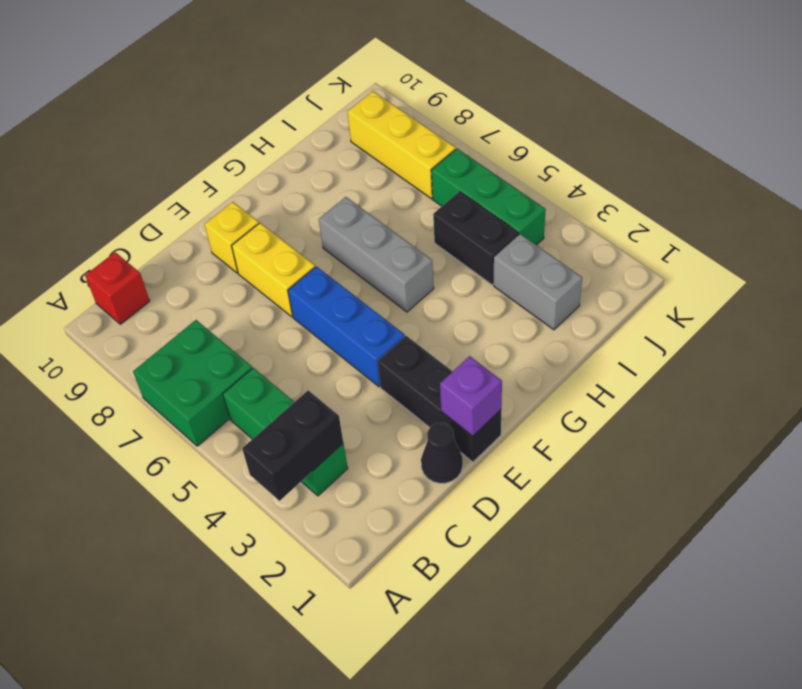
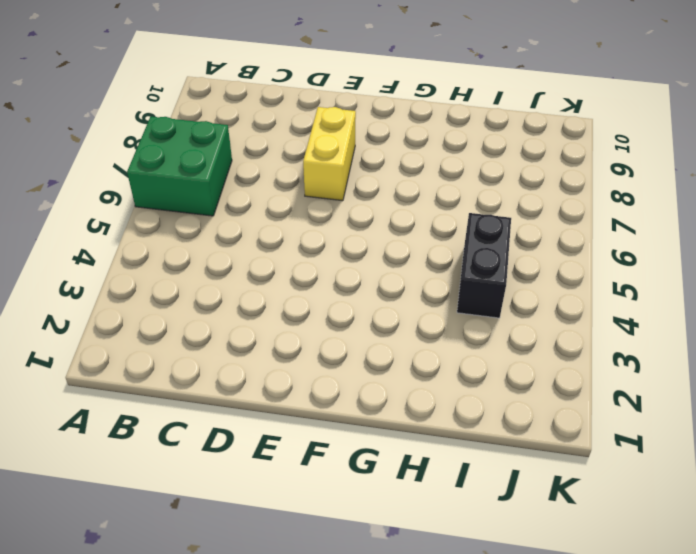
none -> green brick B3:B5 level 1
none -> red brick B10 level 1
none -> black cone D1 level 1

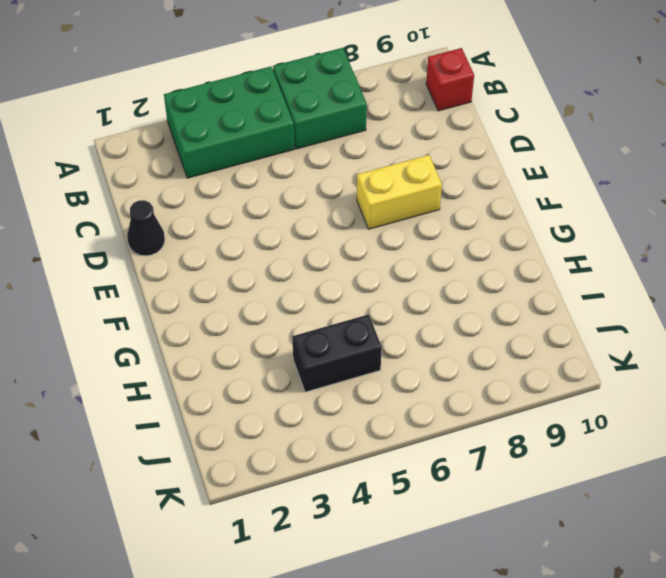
green brick A3:B5 level 1 -> green brick B3:B5 level 1
none -> black brick E1:E3 level 1
none -> blue brick E4:E6 level 1
none -> yellow brick E9 level 1

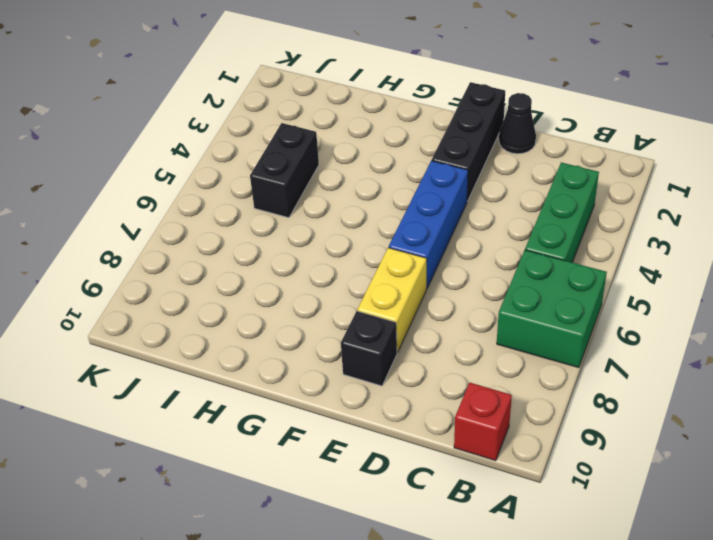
black brick E9 level 1 -> yellow brick E9 level 1
none -> grey brick G5:G7 level 1
none -> grey brick I2:I3 level 1
none -> green brick J4:J6 level 1

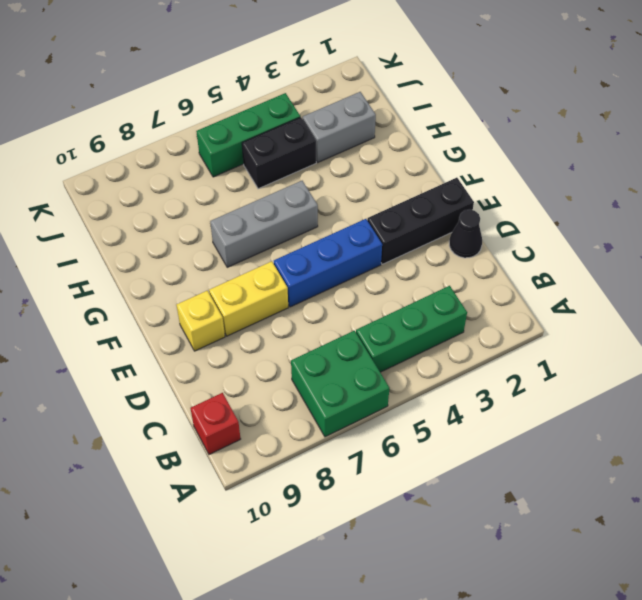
none -> yellow brick J7:J9 level 1
none -> black brick A3:B3 level 2
none -> purple brick E1 level 2

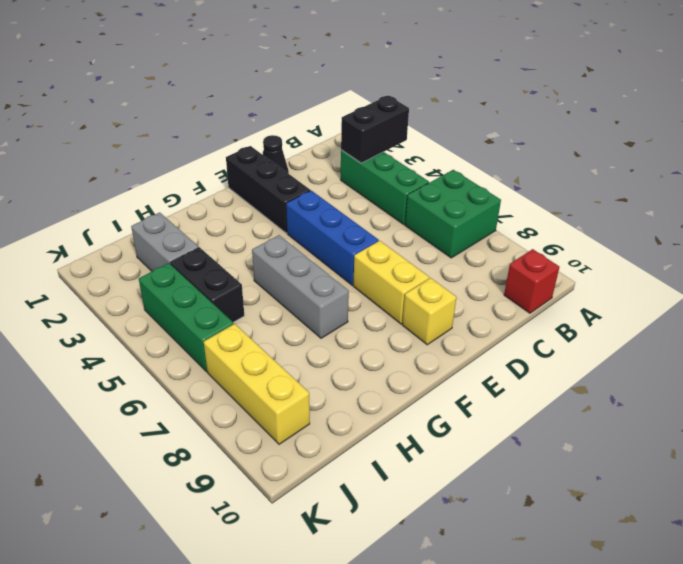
none -> purple brick E1 level 2

